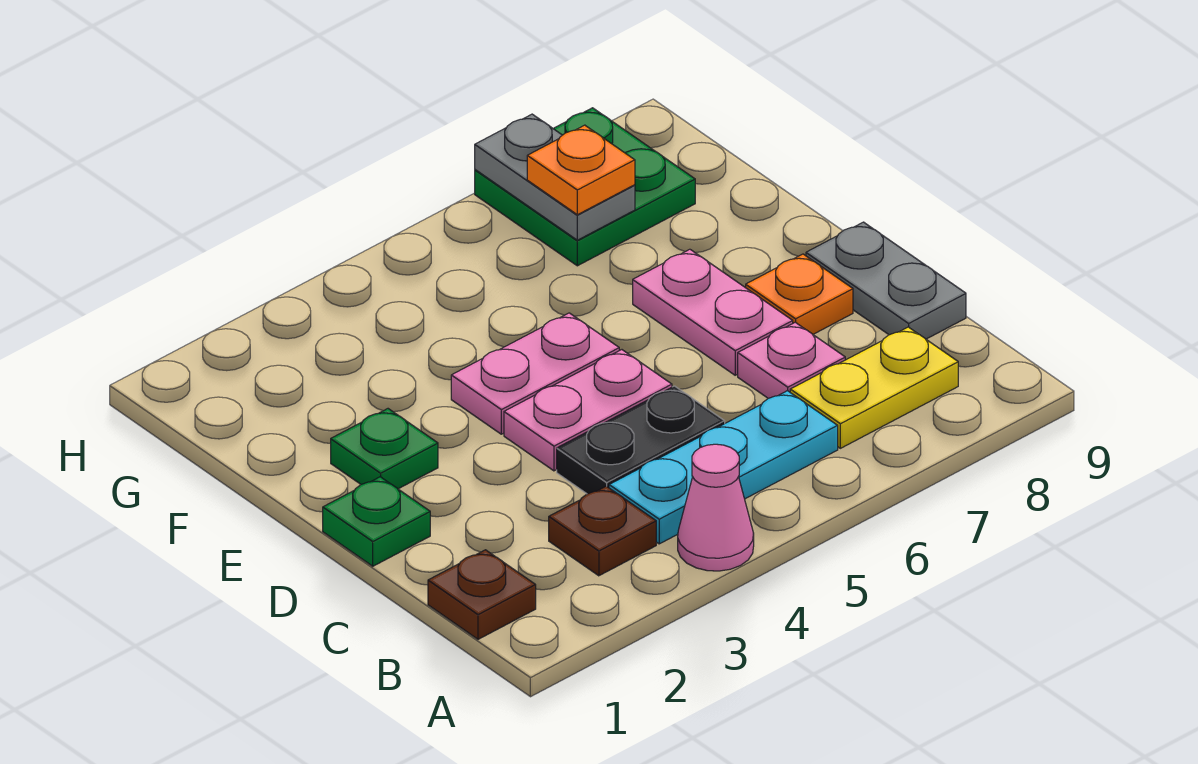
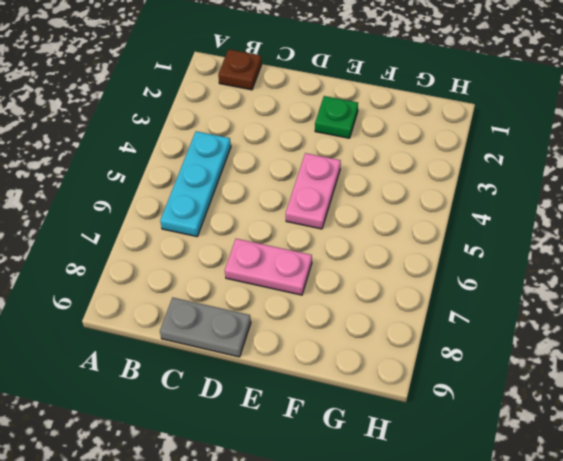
none -> pink cone A4 level 1
none -> brown plate B3 level 1
none -> yellow plate B7:B8 level 1

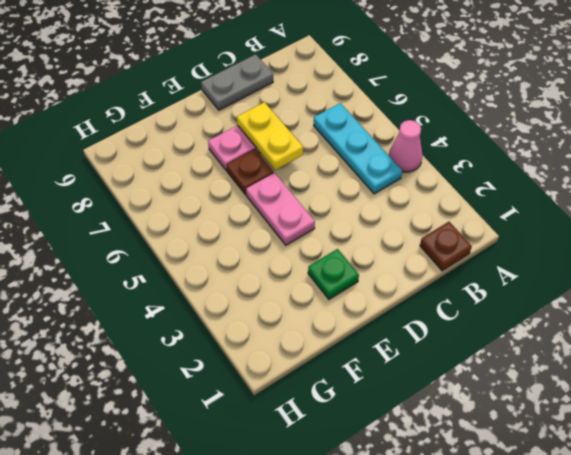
yellow plate D6:D7 level 2 -> yellow plate B7:B8 level 1
brown plate E6 level 1 -> brown plate B3 level 1
none -> black plate C4:C5 level 1
none -> pink plate C7 level 1
none -> green plate D1 level 1

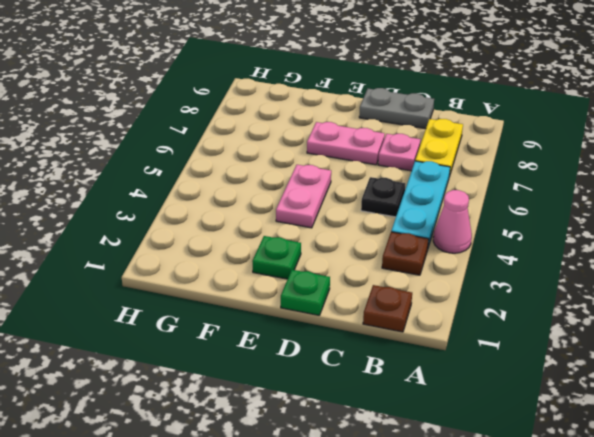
black plate C5 level 1 -> black plate C4:C5 level 1
none -> pink plate D4:D5 level 1
none -> orange plate D8 level 1
none -> green plate G7:H8 level 1

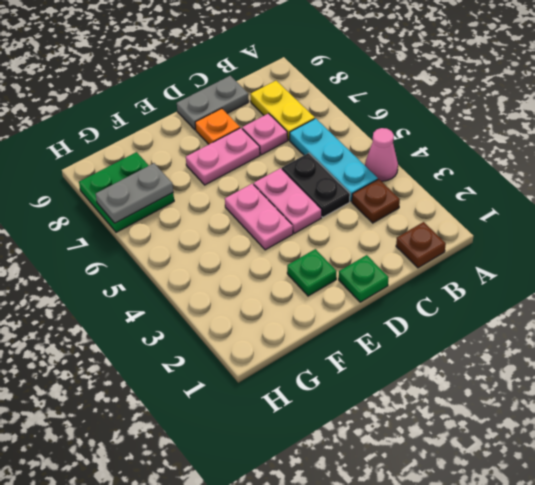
none -> orange plate G7 level 3

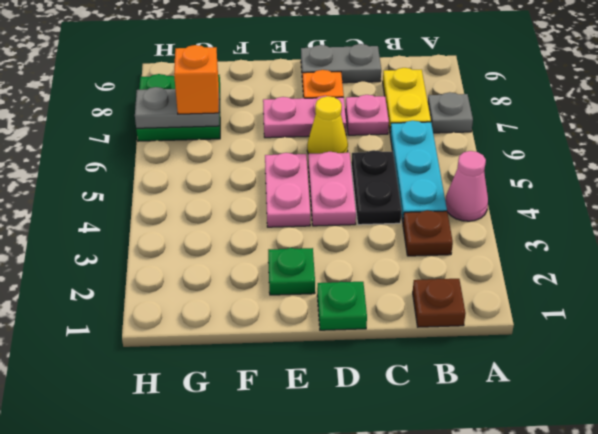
grey plate A7 level 1 -> none
yellow cone D6 level 1 -> none
orange brick G7 level 3 -> orange plate G7 level 3

